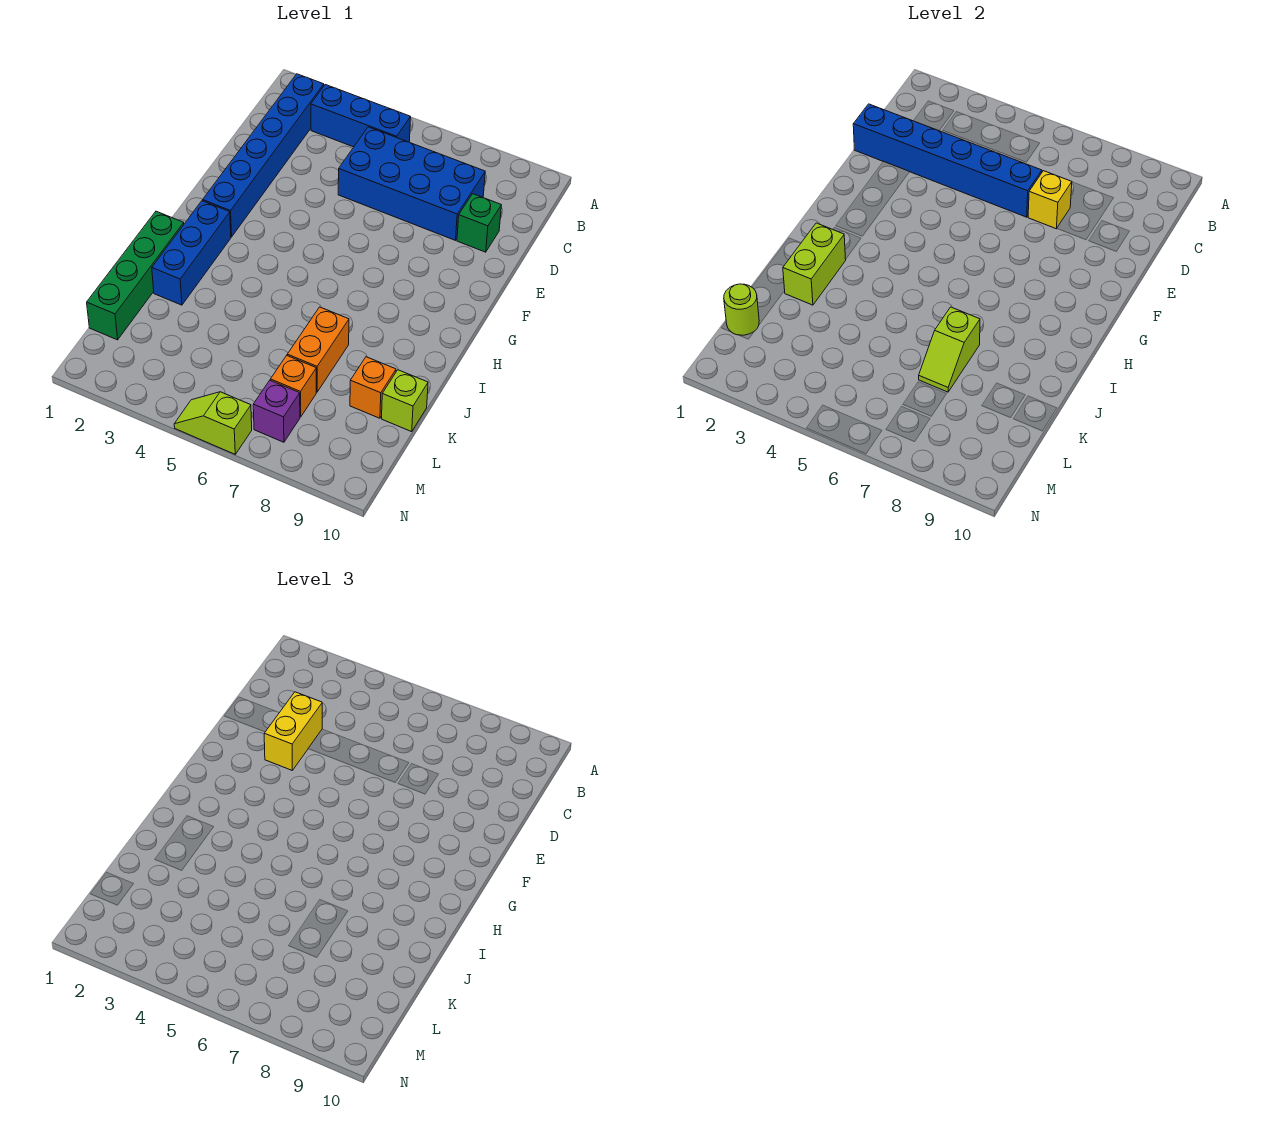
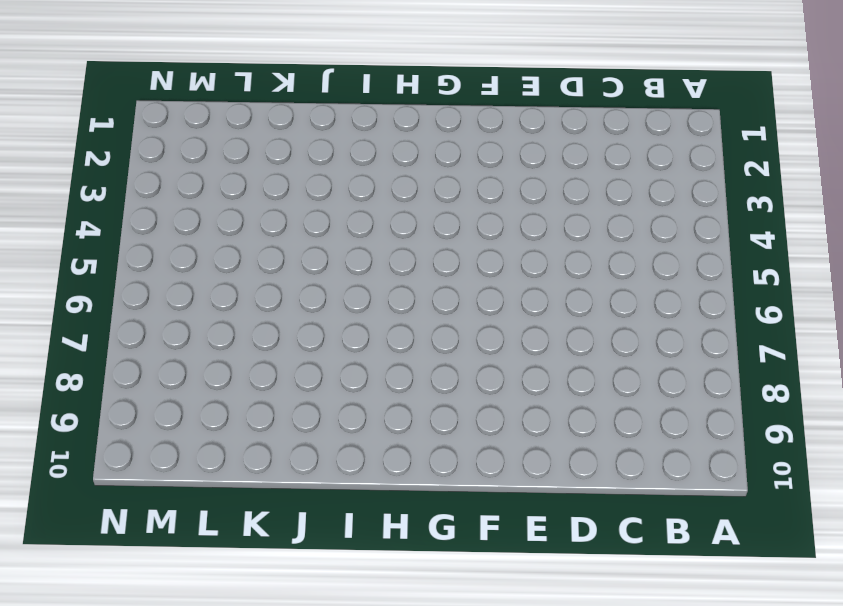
none -> blue brick B2:G2 level 1
none -> blue brick B3:B5 level 1
none -> blue brick C5:D8 level 1

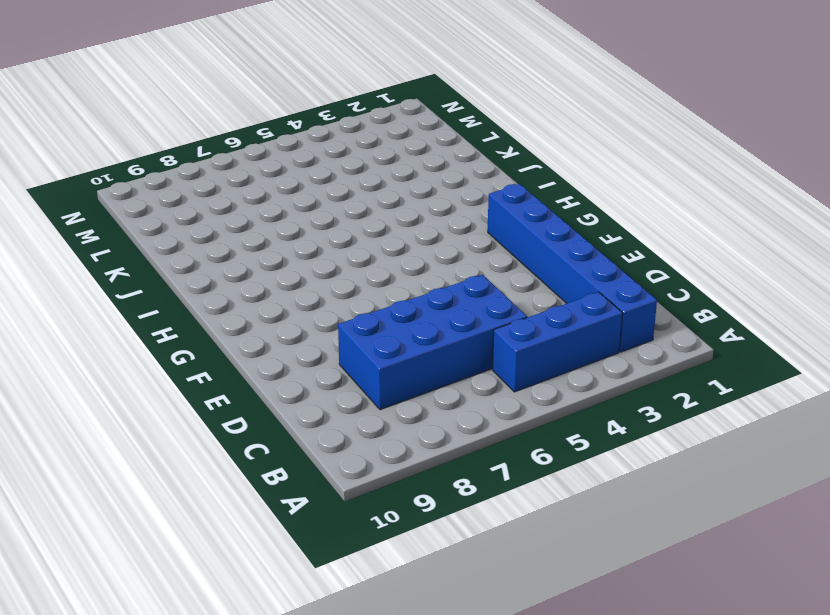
none -> green brick D9 level 1
none -> blue brick H2:J2 level 1
none -> green brick I1:L1 level 1

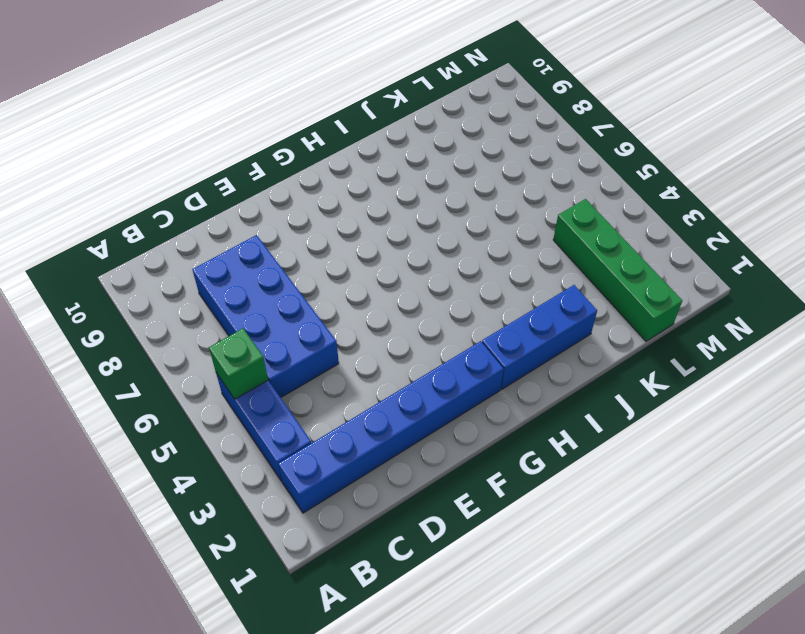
green brick B5 level 2 -> green brick D9 level 1
green brick L1:L4 level 1 -> green brick I1:L1 level 1
none -> orange brick J7:K7 level 1
none -> orange brick K9 level 1
none -> lime brick K10 level 1

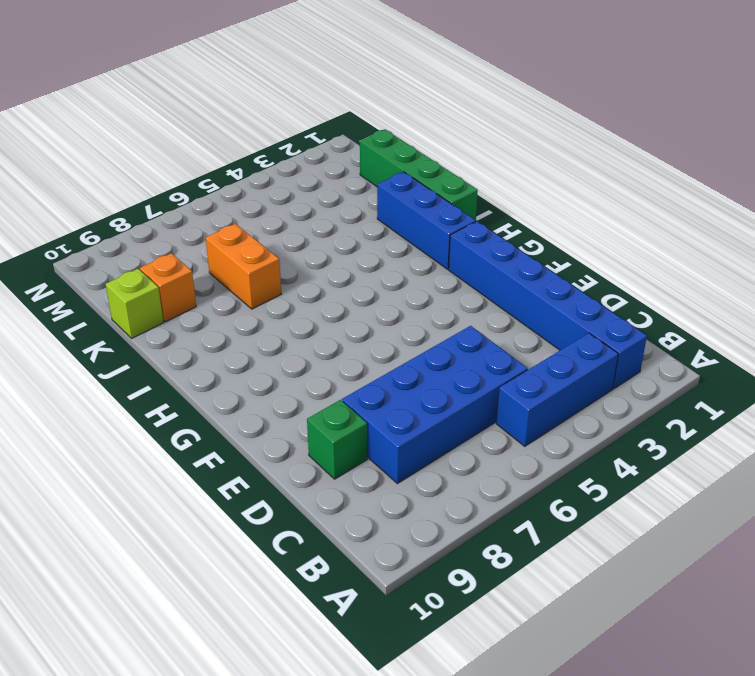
none -> orange brick L7 level 1
none -> purple brick M7 level 1
none -> lime slope N5:N6 level 1 top 6

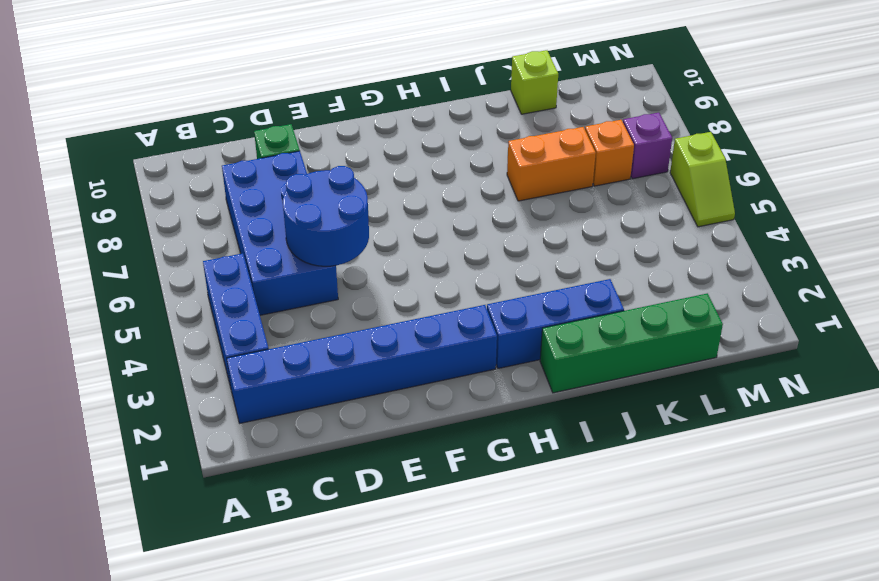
blue round brick D5:E6 level 2 -> blue brick D1:D6 level 2
none -> orange brick K9 level 1
none -> yellow brick D7 level 2
none -> lime brick I2:J2 level 2

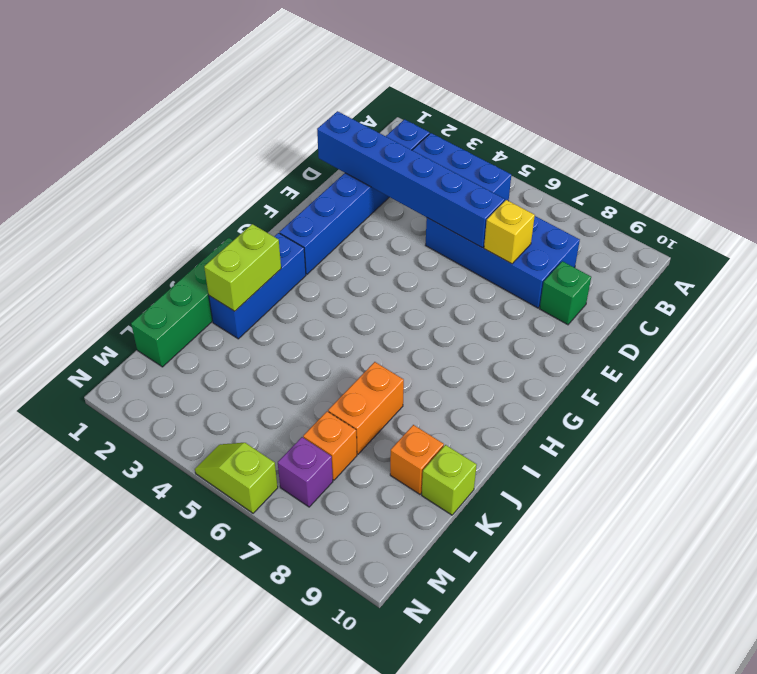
none -> lime slope J7:K7 level 2 top J
none -> lime round brick L1 level 2
none -> yellow brick D3:E3 level 3

